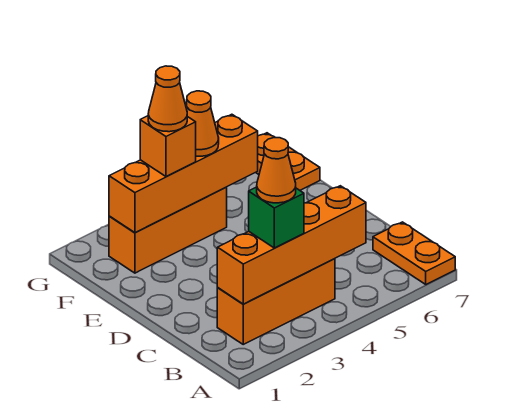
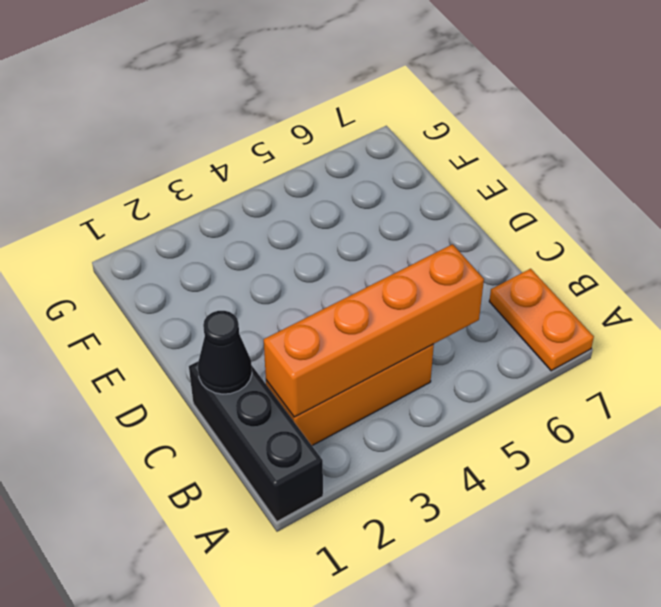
black brick A1:C1 level 1 -> none
black cone C1 level 2 -> none
none -> orange brick F2:F4 level 1
none -> orange plate F7:G7 level 1

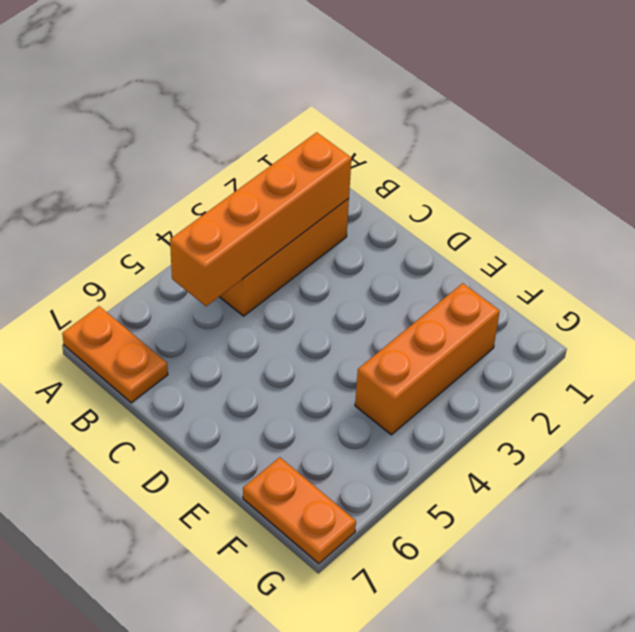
none -> orange brick F2:F5 level 2
none -> green brick B3 level 3

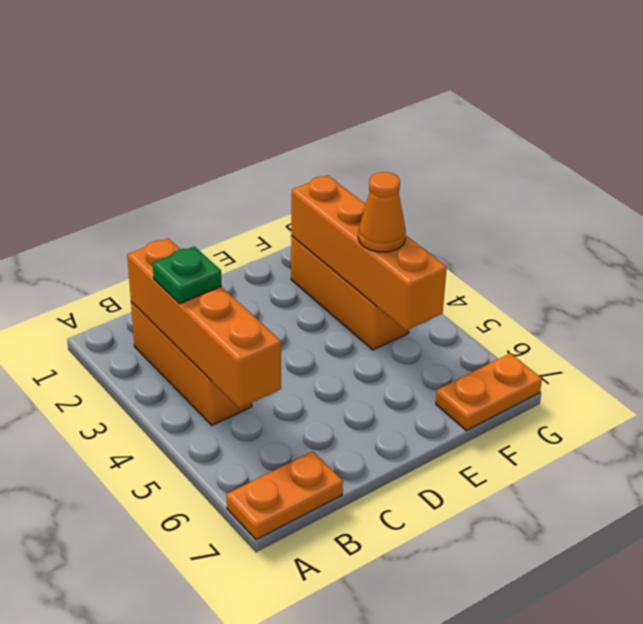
green plate B3 level 3 -> green brick B3 level 3
none -> orange brick F3 level 3
none -> orange cone B3 level 4

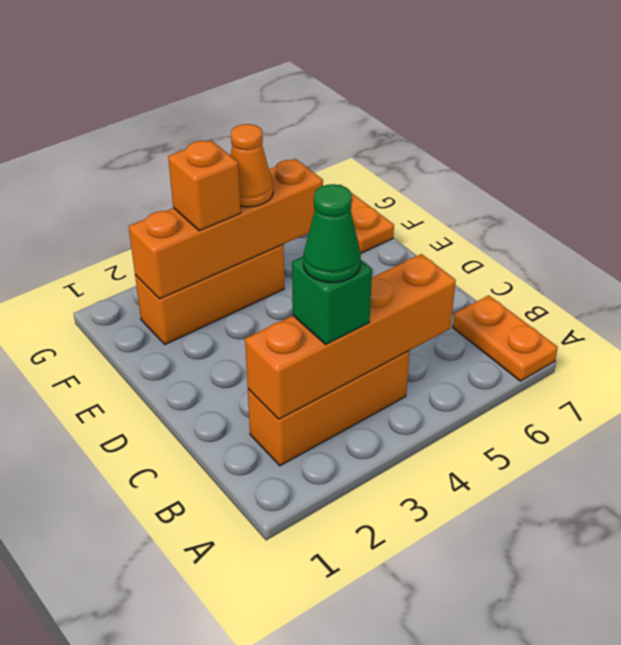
green cone B3 level 4 -> orange cone B3 level 4
none -> orange cone F3 level 4

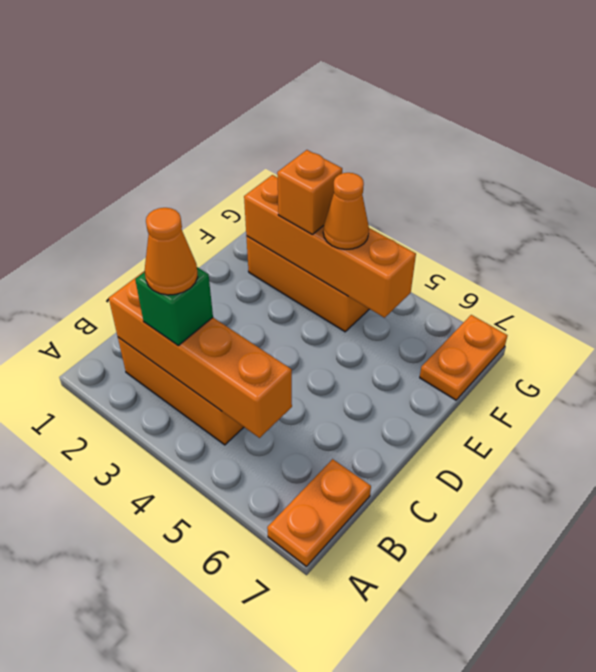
none -> orange cone F3 level 4

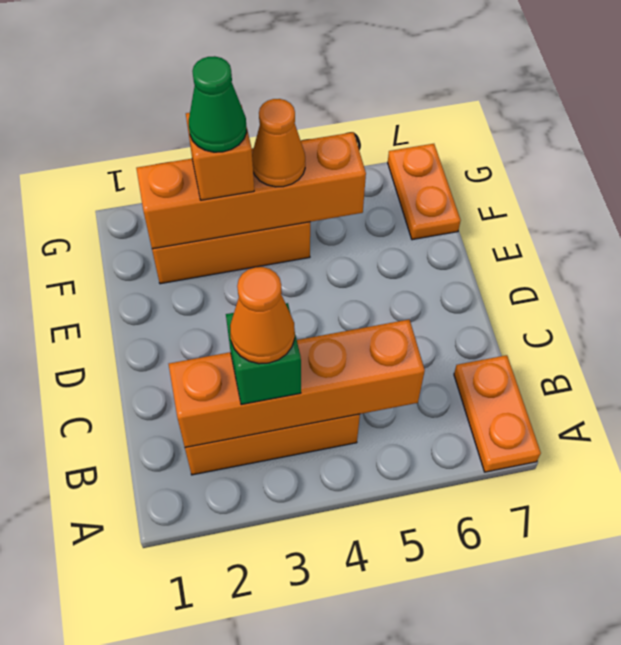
green cone F3 level 4 -> orange cone F3 level 4

